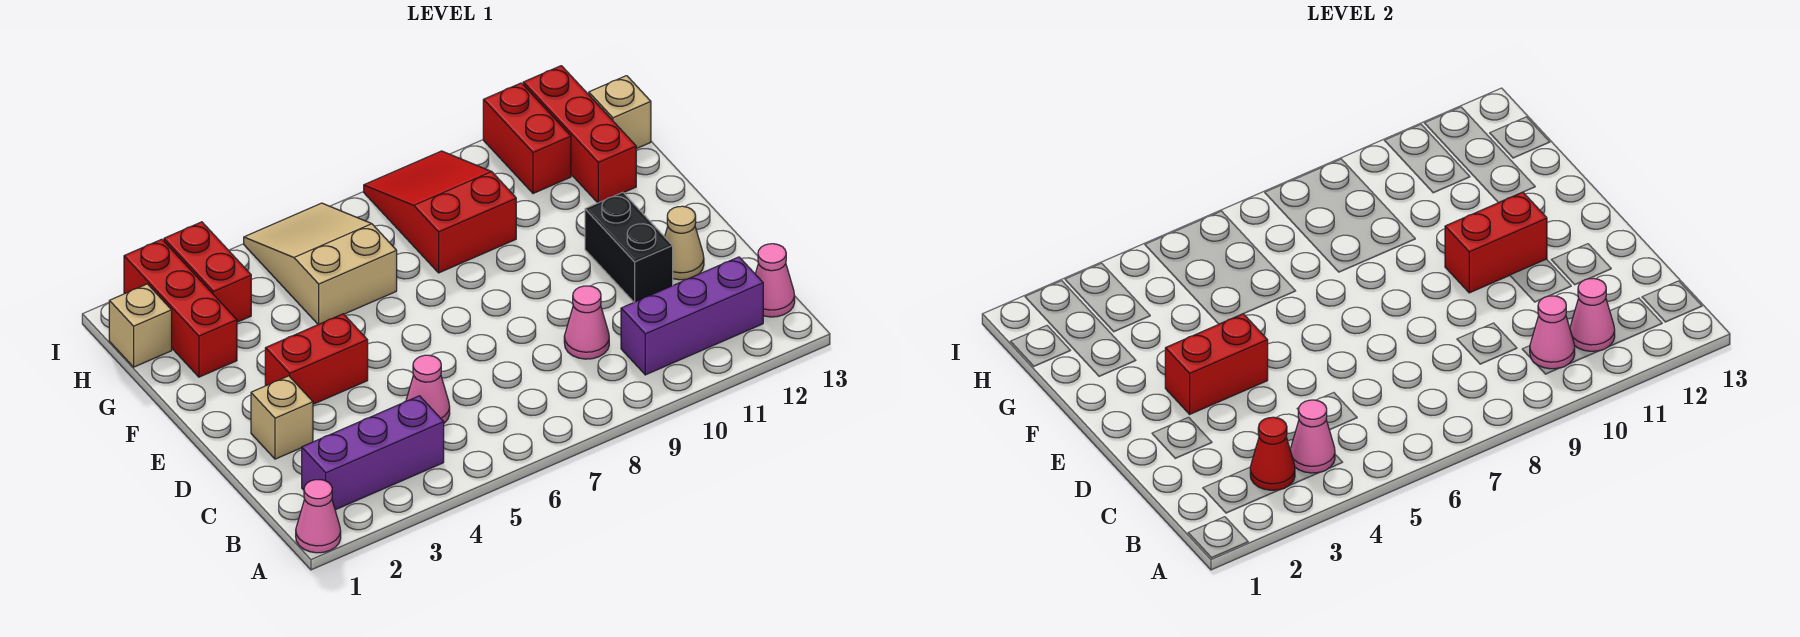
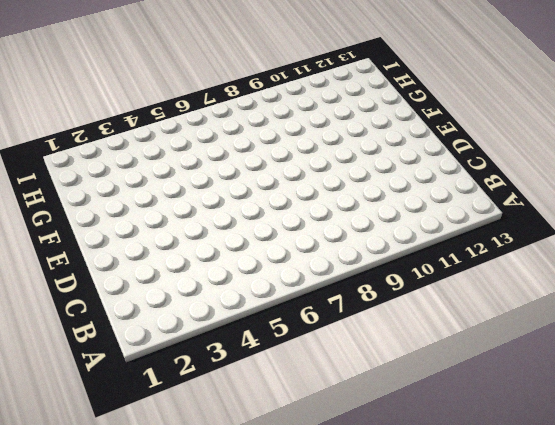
none -> pink cone A1 level 1
none -> purple brick B2:B4 level 1
none -> purple brick B10:B12 level 1

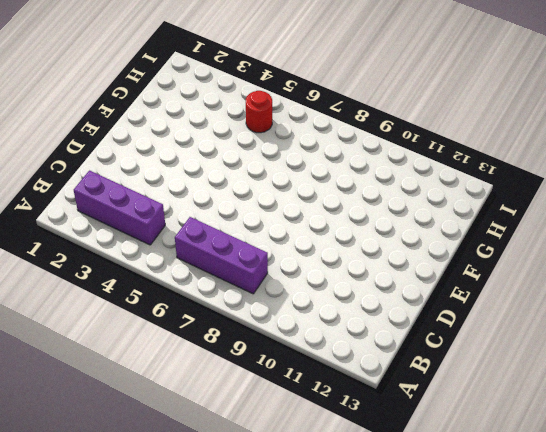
purple brick B6:B8 level 1 -> purple brick B10:B12 level 1
red round brick H5 level 1 -> tan slope G5:I6 level 1 top G
none -> pink cone A1 level 1
none -> pink cone B13 level 1
none -> pink cone C5 level 1

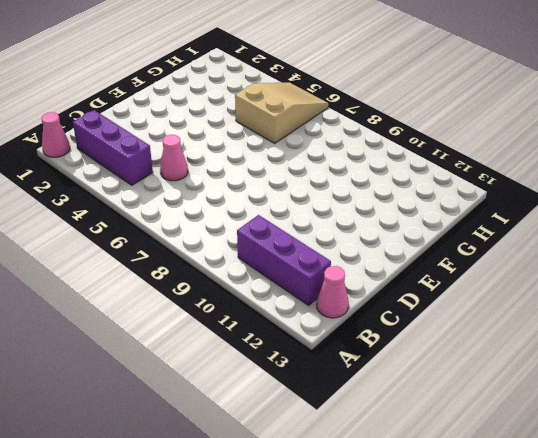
none -> pink cone C9 level 1
none -> tan brick D2 level 1
none -> black brick D11:E11 level 1

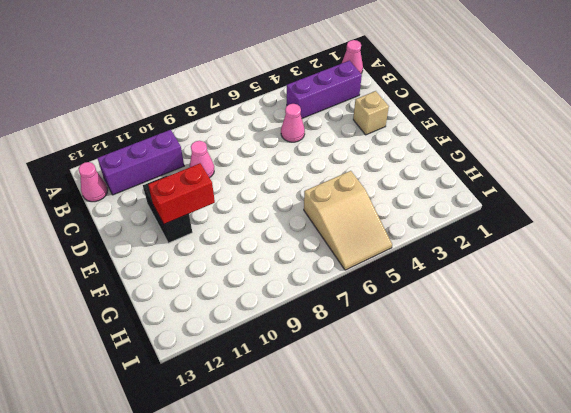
none -> tan cone D12 level 1
none -> red brick E3:E4 level 1
none -> red brick G2:I2 level 1

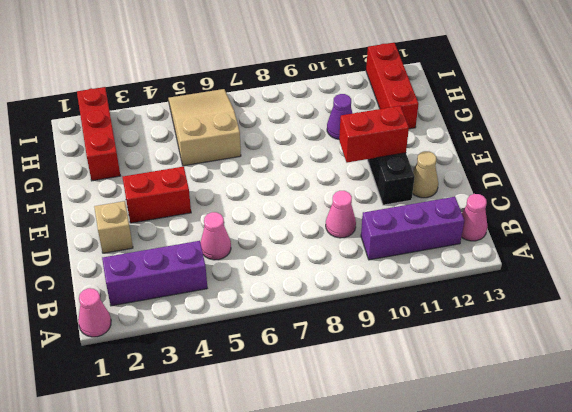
purple cone G10 level 1 -> none
none -> red slope G8:I9 level 1 top G
none -> tan brick H1 level 1
none -> red brick H3:I3 level 1

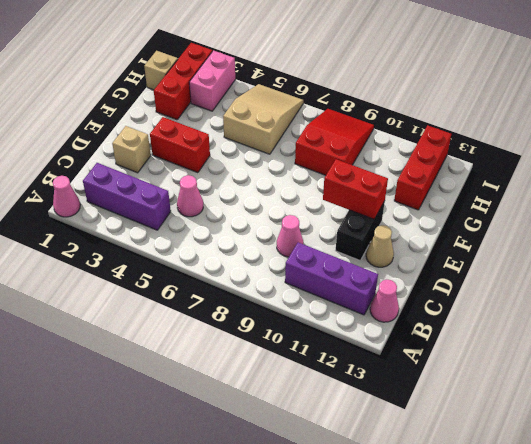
pink brick H3:I3 level 1 -> red brick H3:I3 level 1
none -> red brick H11:I11 level 1
none -> tan brick H13 level 1
none -> red cone B3 level 2

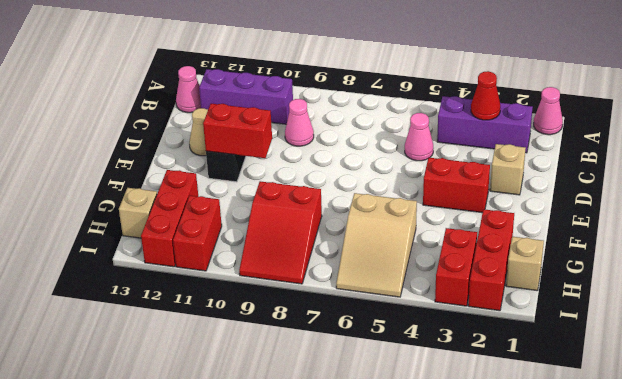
none -> pink cone B4 level 2
none -> pink cone B10 level 2
none -> pink cone B11 level 2

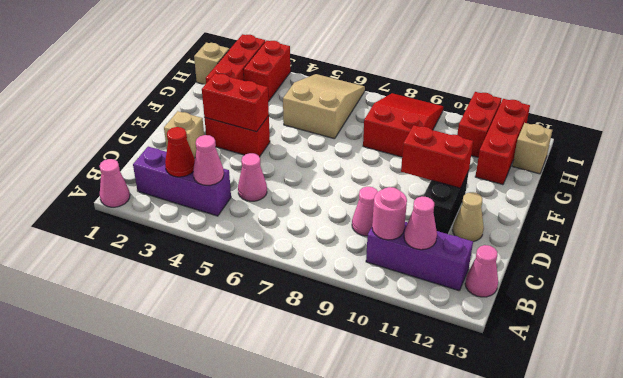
pink round brick B10 level 2 -> pink cone B10 level 2

